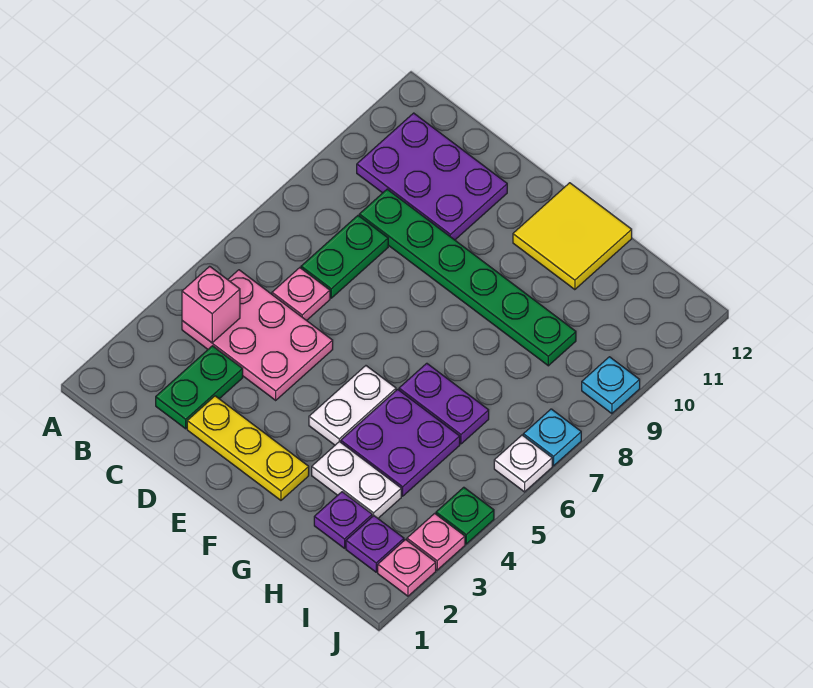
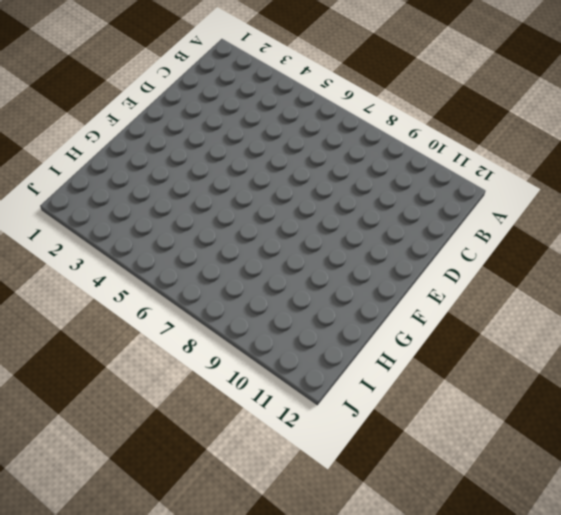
none -> pink plate B4:D5 level 1
none -> purple plate B10:D11 level 1
none -> green plate C2:C3 level 1

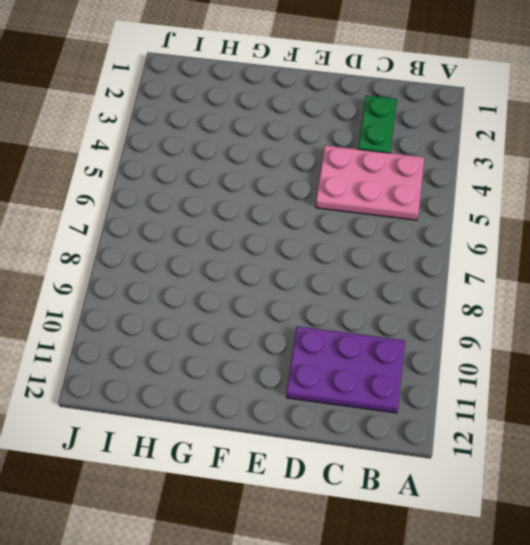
none -> pink plate C6 level 1
none -> green plate C7:C8 level 1
none -> green plate C9:H9 level 1

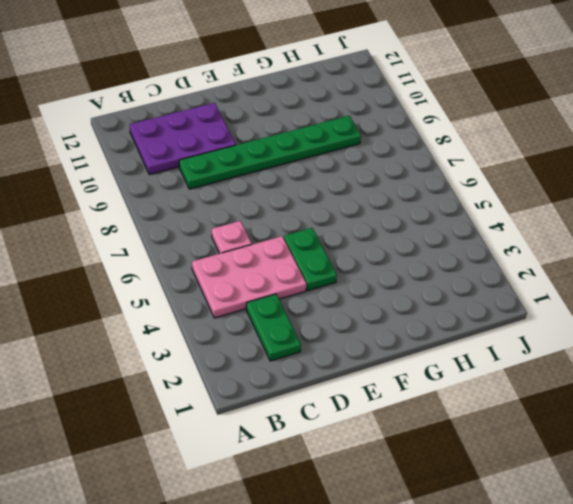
green plate E4:E5 level 1 -> green plate C7:C8 level 1
none -> yellow plate D2:F2 level 1
none -> white plate F4:F5 level 1
none -> yellow tile F11:G12 level 1

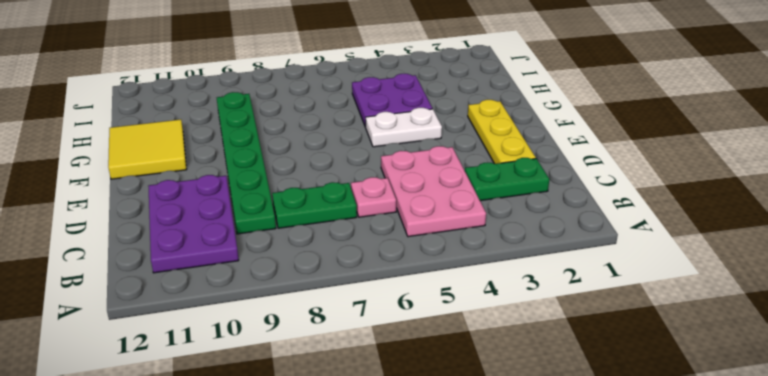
none -> white plate G3:H3 level 1
none -> purple plate G6:H6 level 1
none -> purple plate H2 level 1

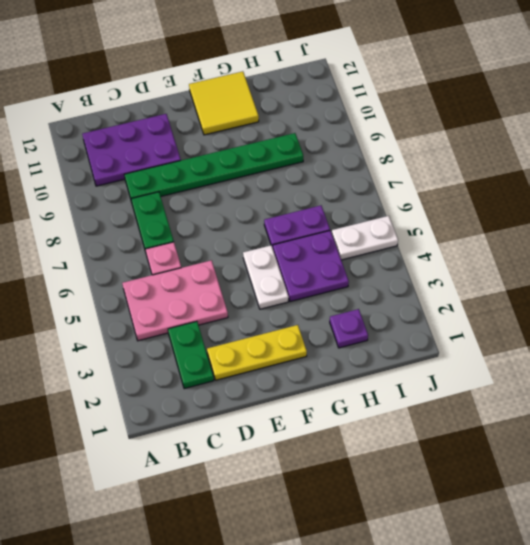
white plate I5:J5 level 1 -> white plate G3:H3 level 1
none -> purple plate I2 level 1
none -> pink plate J2 level 1
none -> pink plate J3 level 1

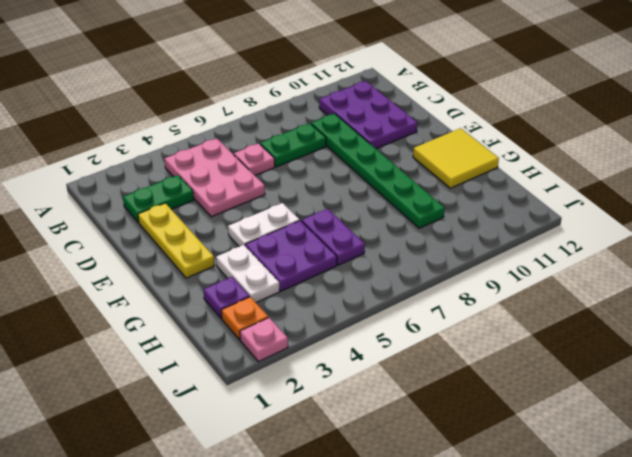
orange plate I2 level 1 -> purple plate I2 level 1
none -> pink plate J3 level 1
none -> green plate J4 level 1
none -> white plate J6 level 1

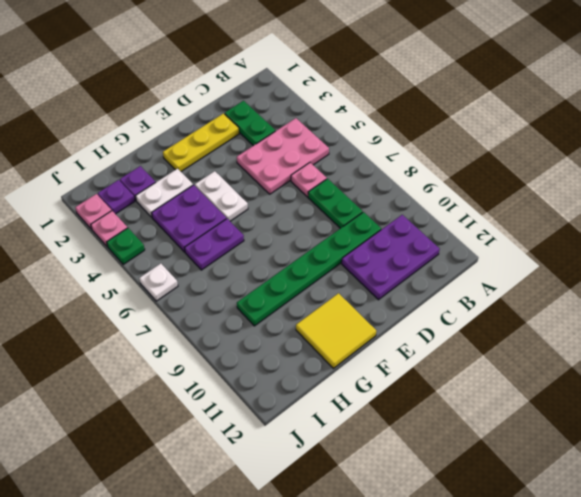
none -> cyan plate J7 level 1
none -> cyan plate J9 level 1
none -> pink brick B4 level 2

